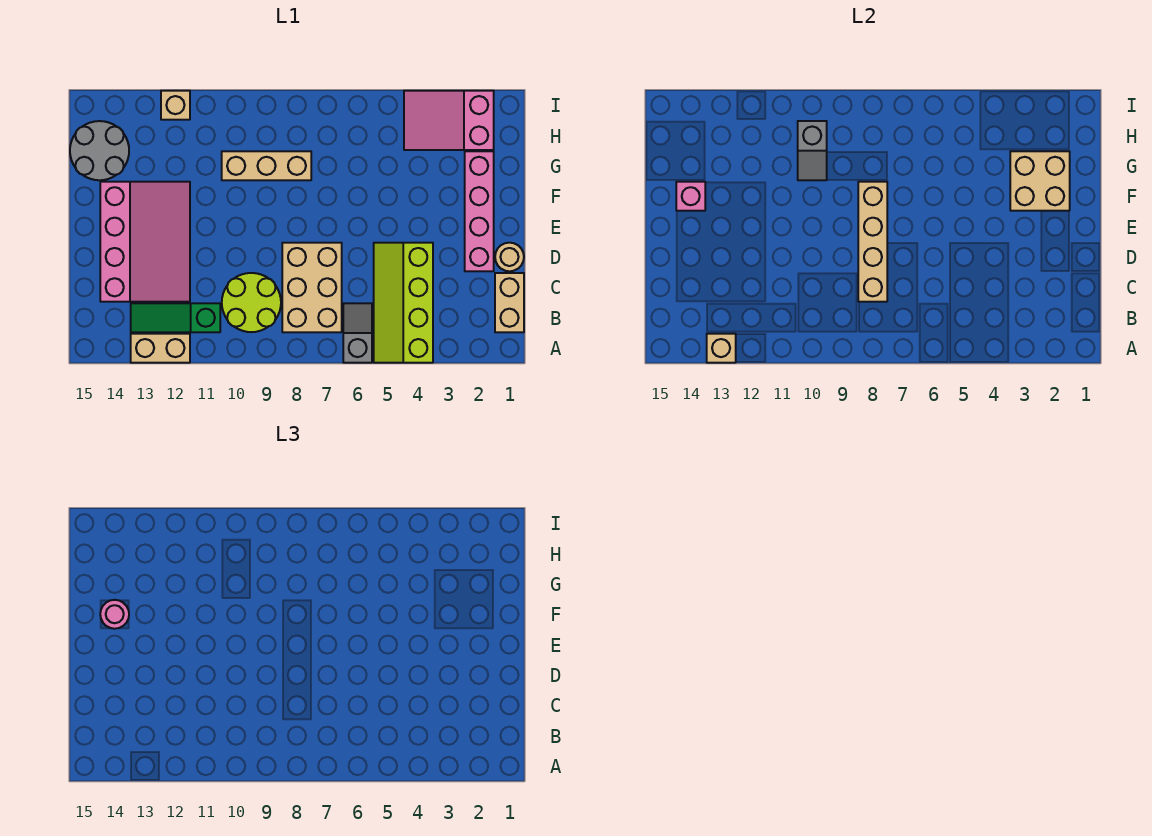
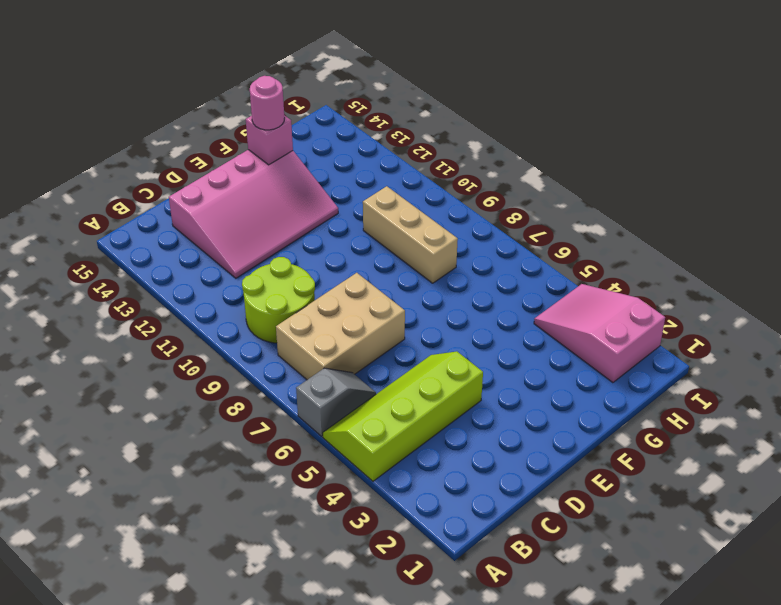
none -> tan brick A12:A13 level 1
none -> tan brick B1:C1 level 1
none -> green slope B11:B13 level 1 top 11

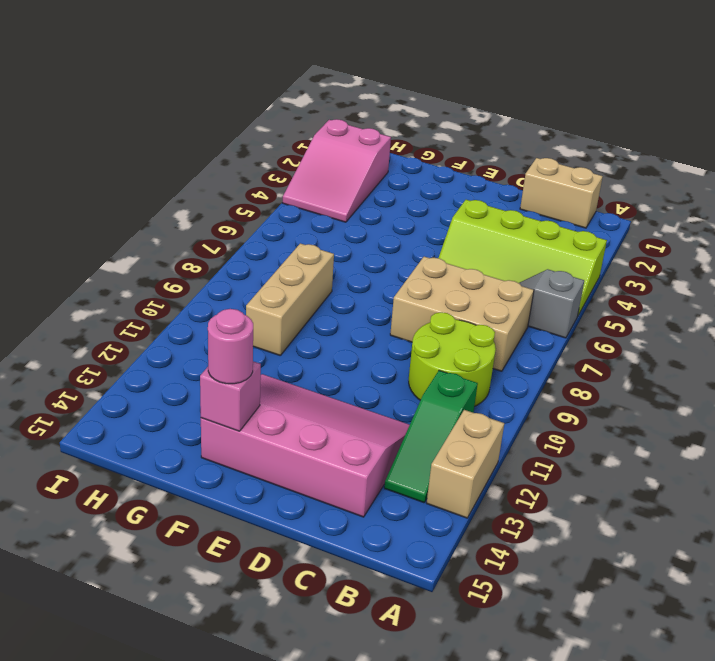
none -> tan round brick D1 level 1
none -> pink brick D2:G2 level 1
none -> grey round brick G14:H15 level 1

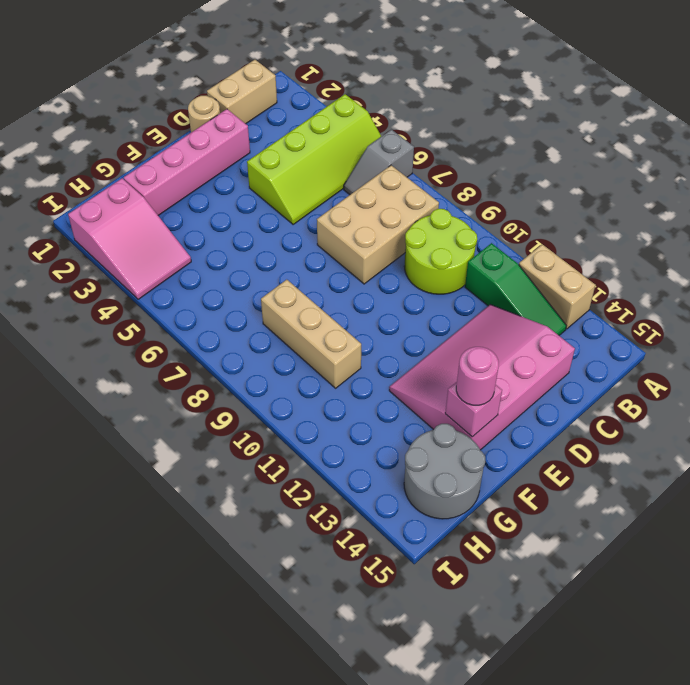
none -> tan brick I12 level 1
none -> tan brick A13 level 2
none -> tan brick C8:F8 level 2

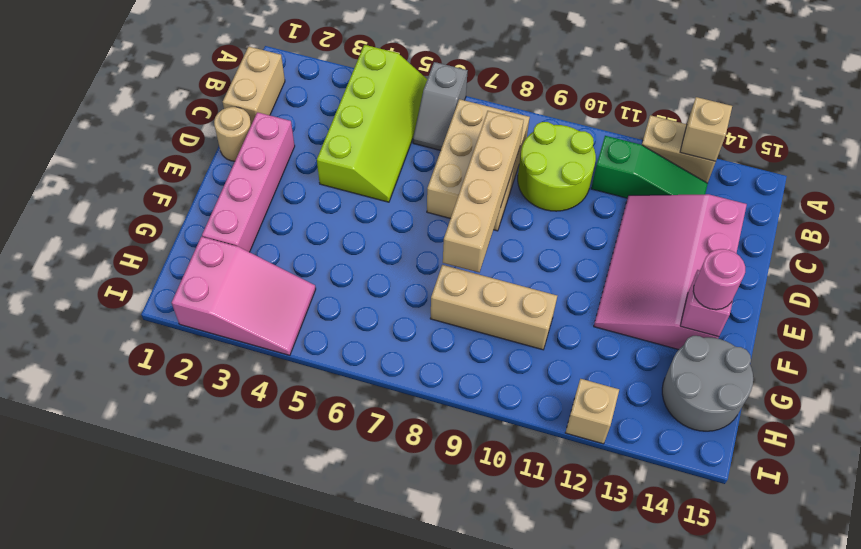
none -> tan brick F2:G3 level 2
none -> grey slope G10:H10 level 2 top H

